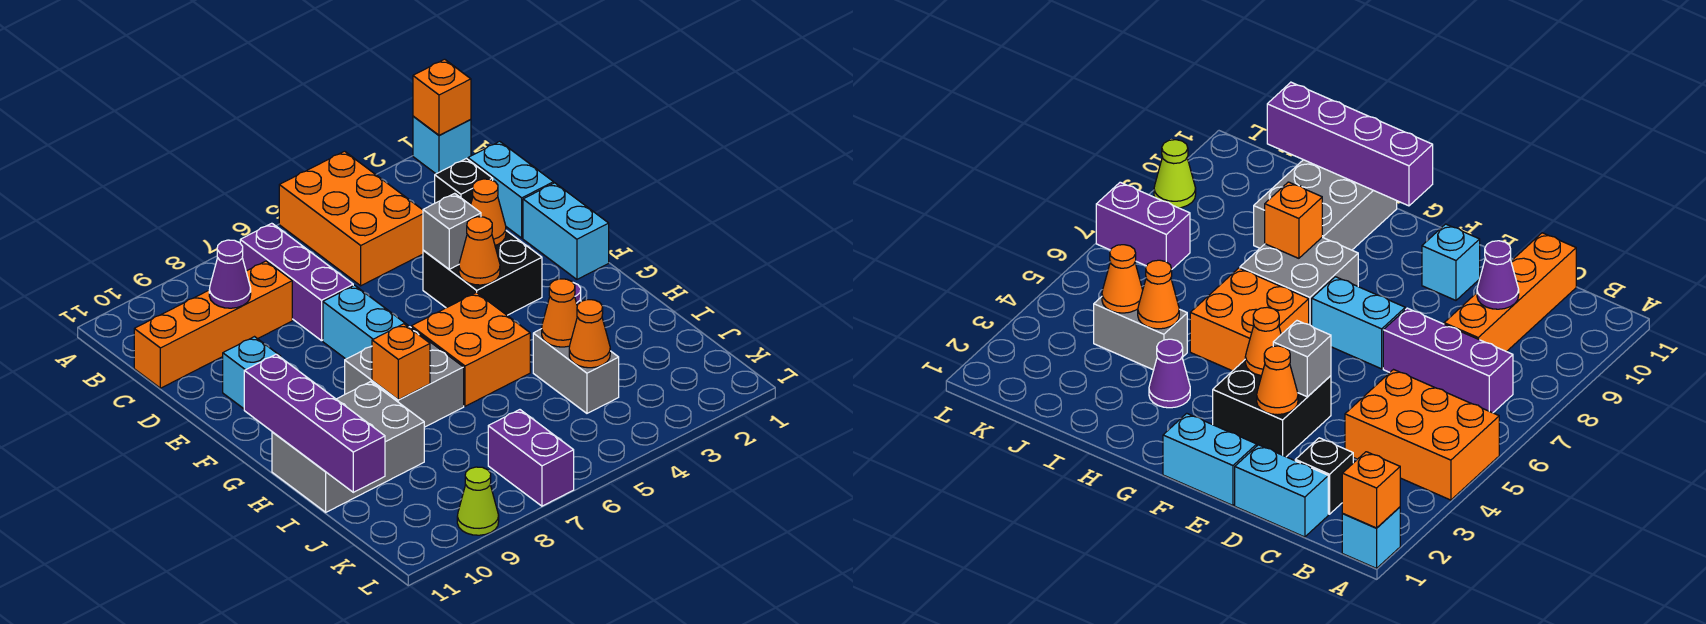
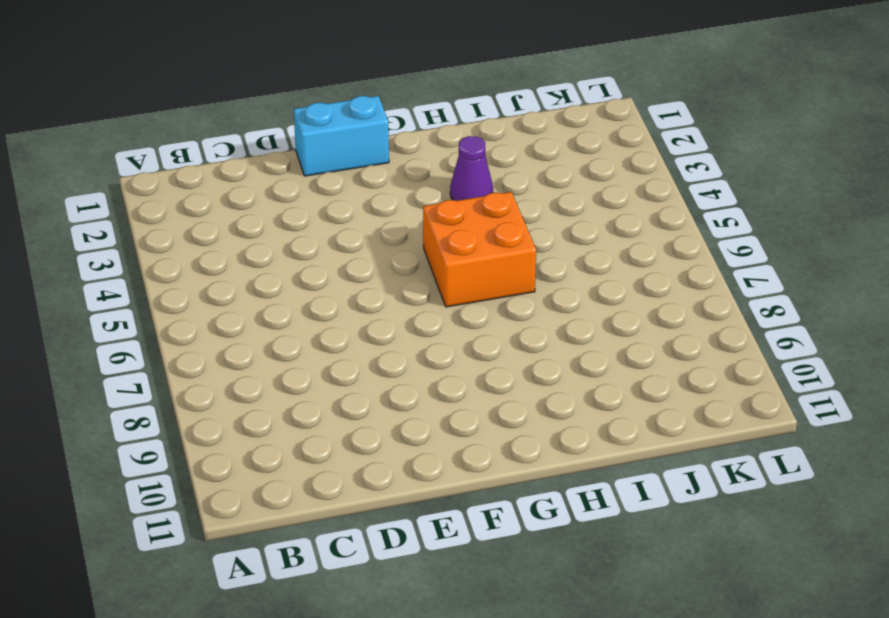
none -> cyan brick A1 level 1
none -> orange brick A4:C5 level 1
none -> purple brick B7:D7 level 1

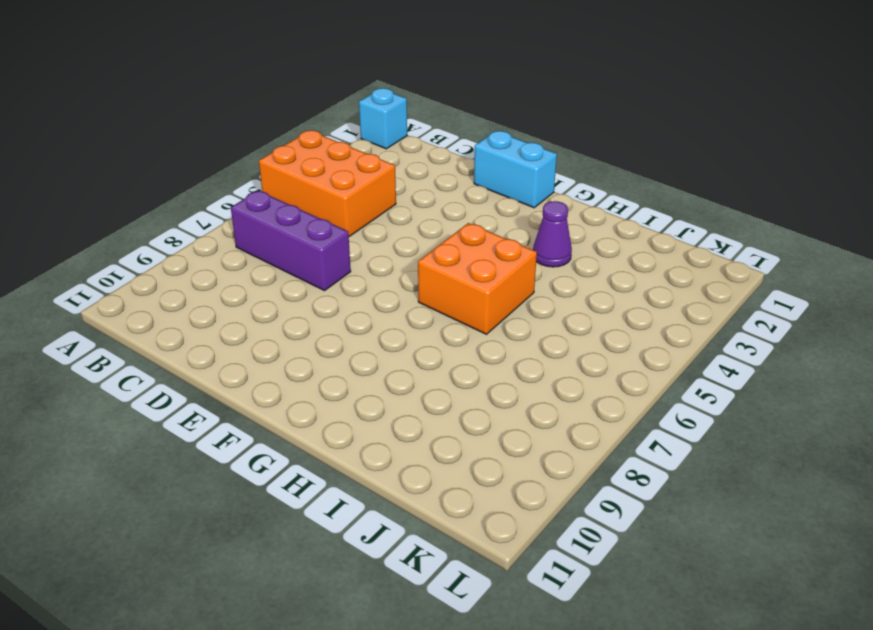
none -> cyan brick C1:D1 level 1
none -> black brick C2 level 1
none -> orange brick C8:C11 level 1

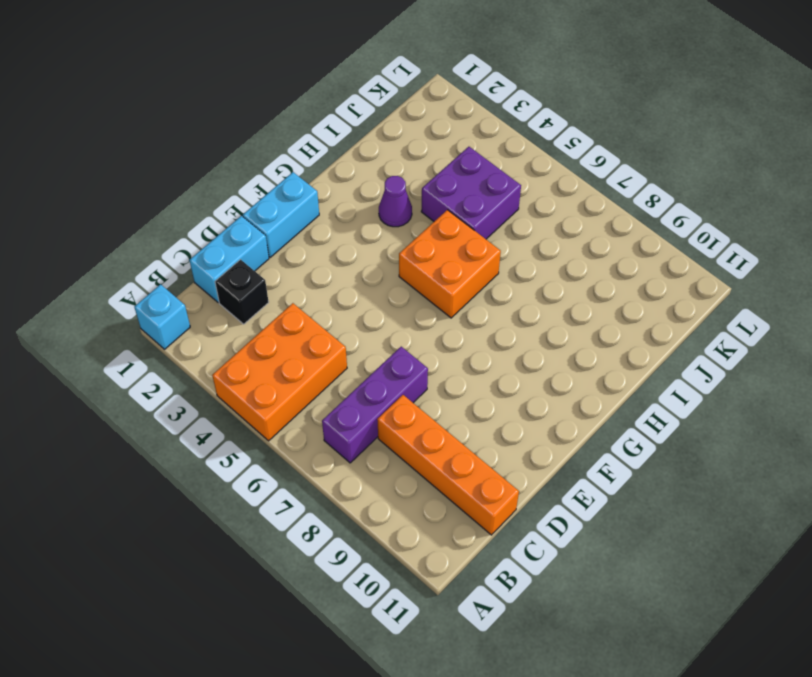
purple brick I4:J5 level 1 -> grey brick I4:J4 level 1
none -> black brick E3:F4 level 1
none -> cyan brick E7:F7 level 1
none -> cyan brick E10 level 1

